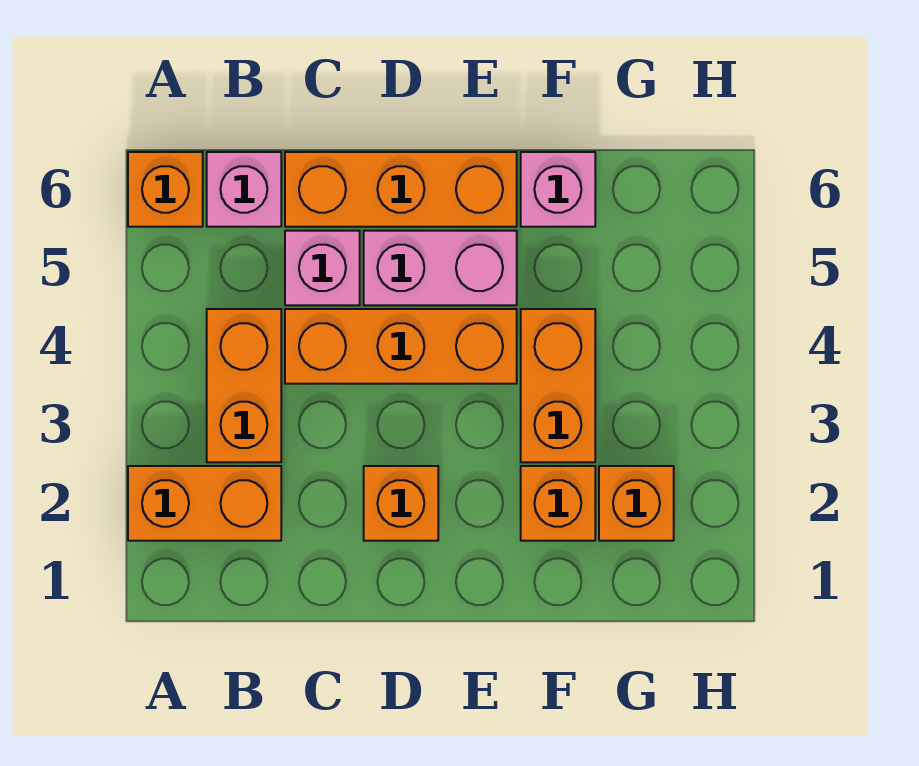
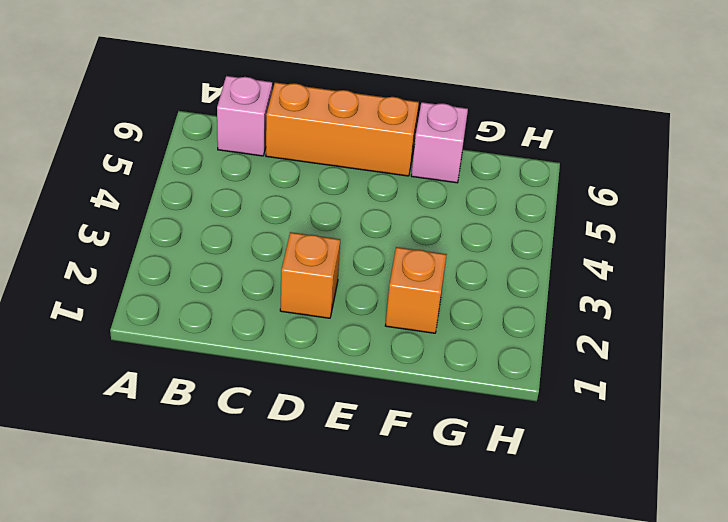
none -> orange brick A2:B2 level 1
none -> orange brick A6 level 1
none -> orange brick B3:B4 level 1

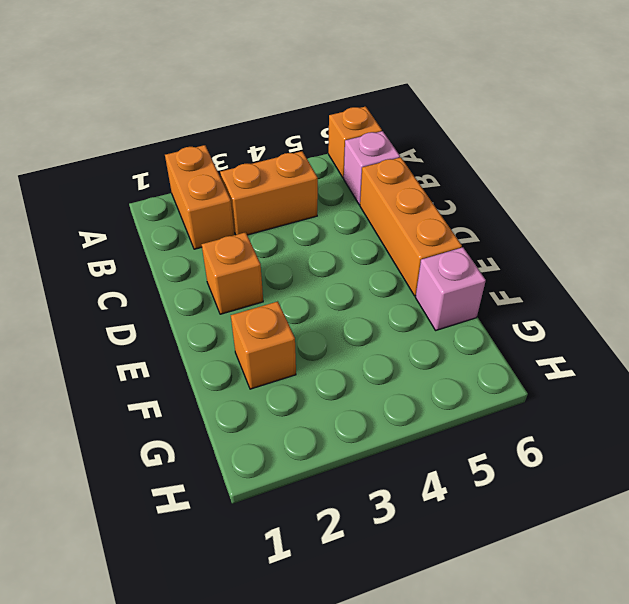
none -> orange brick C4:E4 level 1
none -> pink brick C5 level 1
none -> pink brick D5:E5 level 1

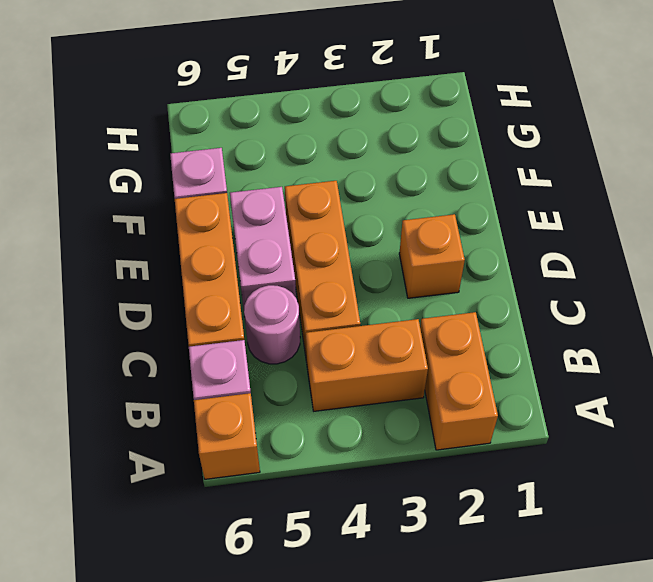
pink round brick C5 level 1 -> pink brick C5 level 1
none -> orange brick F2 level 1
none -> orange brick F3:F4 level 1
none -> orange brick G2 level 1

